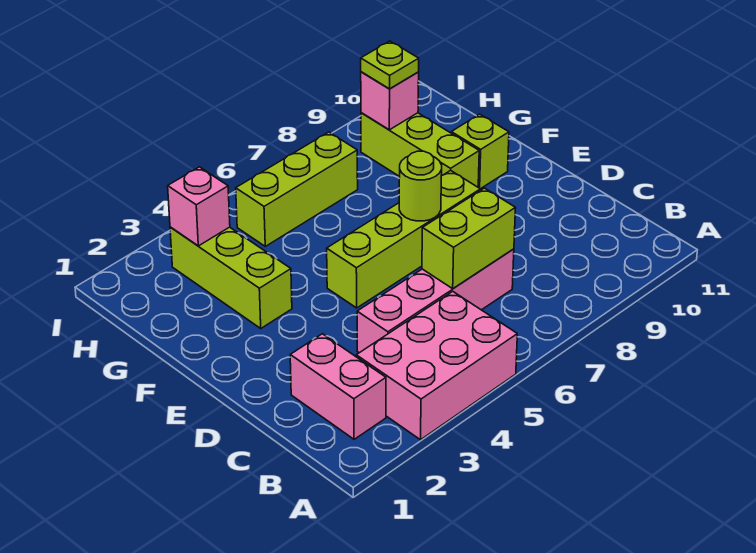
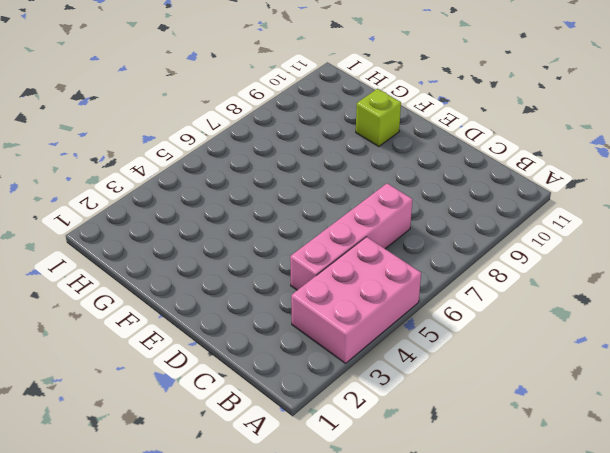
none -> pink brick B2:C2 level 1
none -> lime brick E5:E8 level 1
none -> lime brick F3:H3 level 1

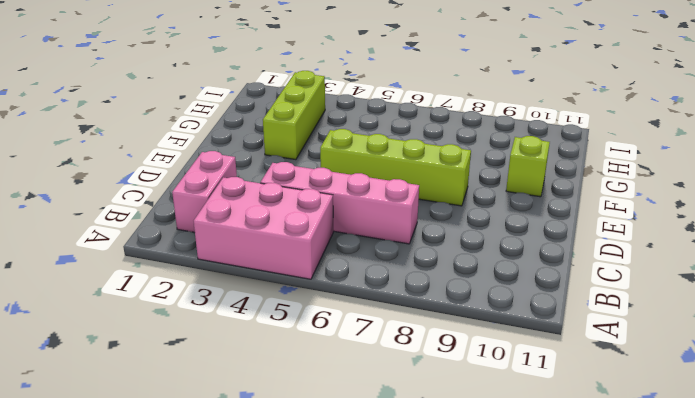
none -> lime brick F9:H9 level 1
none -> lime brick H5:H7 level 1
none -> lime brick C6:C7 level 2

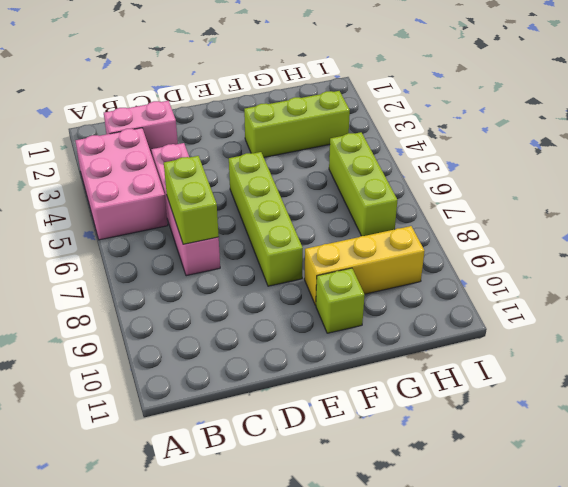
yellow brick F9:H9 level 1 -> lime brick F9:H9 level 1
none -> lime round brick E7 level 2
none -> pink brick H3 level 2
none -> pink brick H9 level 2

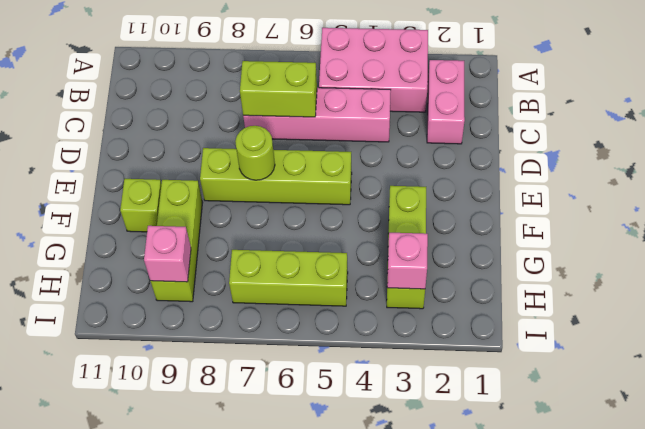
none -> lime plate H9 level 3

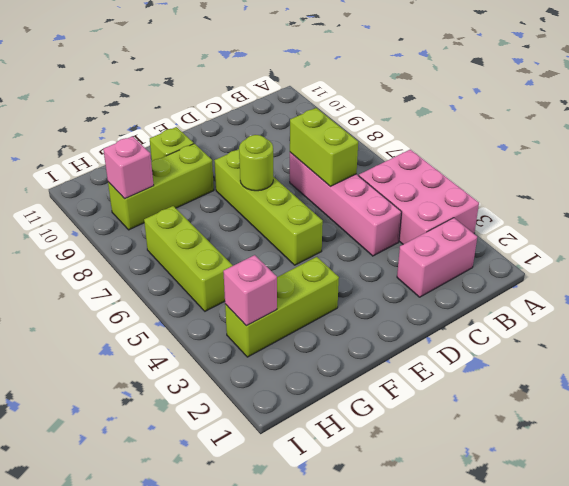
none -> lime plate H9 level 3

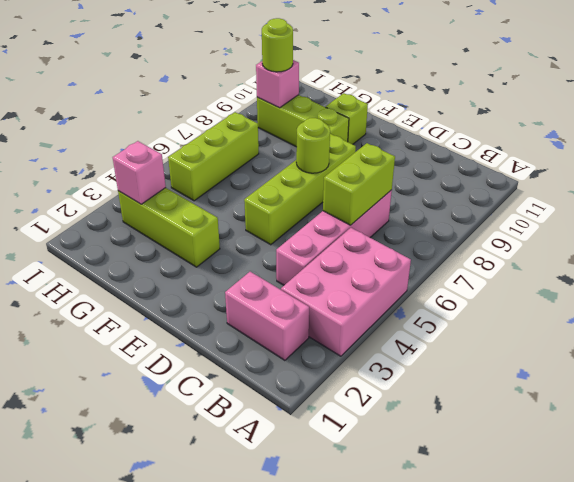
lime round brick H9 level 3 -> lime plate H9 level 3

